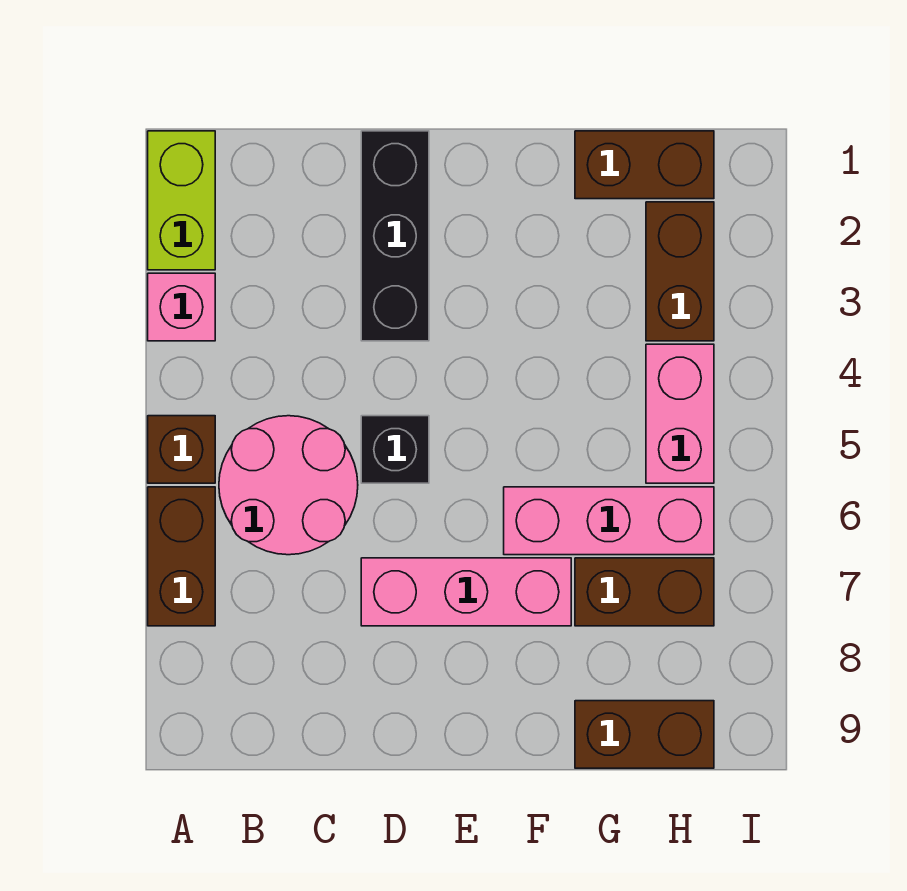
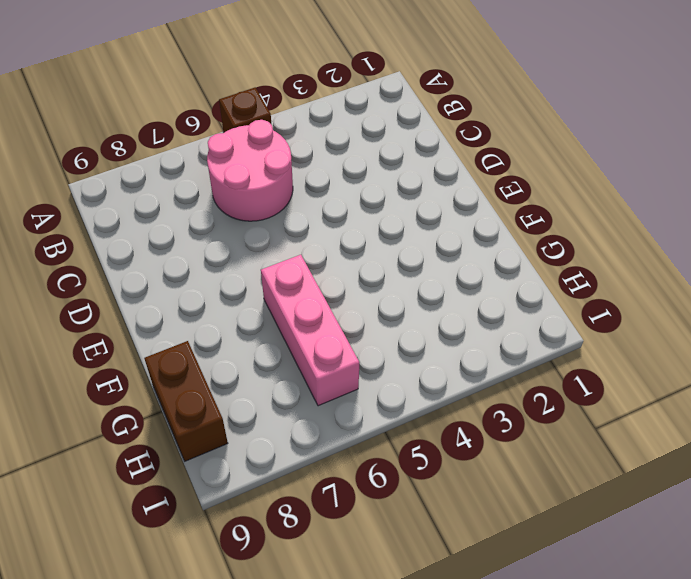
none -> lime brick A1:A2 level 1
none -> pink brick A3 level 1
none -> brown brick A6:A7 level 1

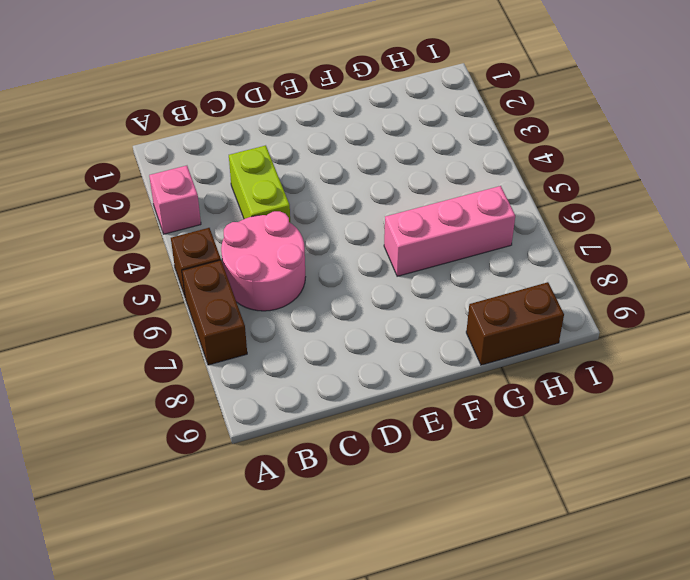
lime brick C3:C4 level 1 -> lime brick A1:A2 level 1
none -> black brick D1:D3 level 1
none -> black brick D5 level 1
none -> pink brick D7:F7 level 1

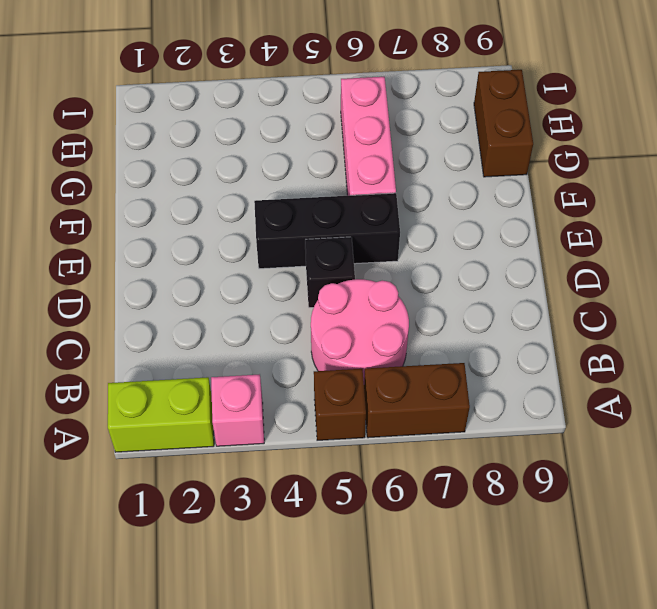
black brick E4:E6 level 1 -> black brick D1:D3 level 1
none -> pink brick D7:F7 level 1
none -> brown brick G1:H1 level 1
none -> brown brick G7:H7 level 1

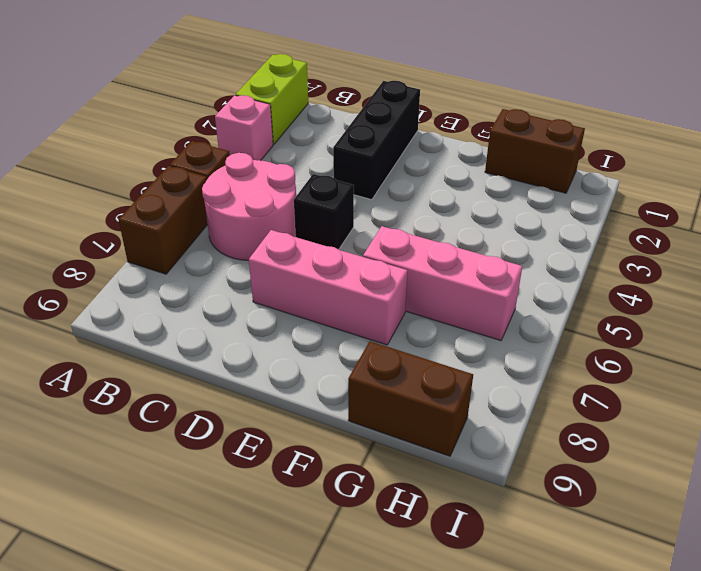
none -> brown brick G7:H7 level 1
none -> brown brick H2:H3 level 1
none -> pink brick H4:H5 level 1

